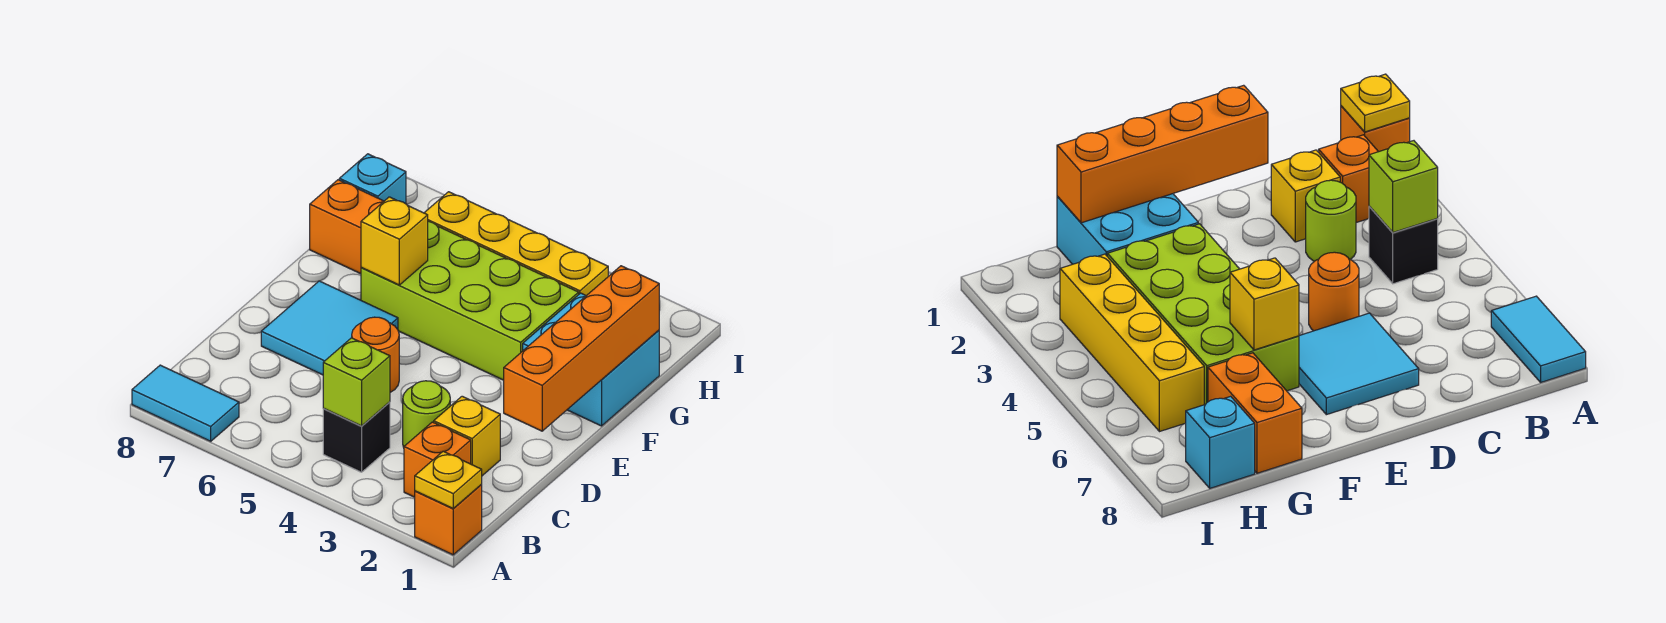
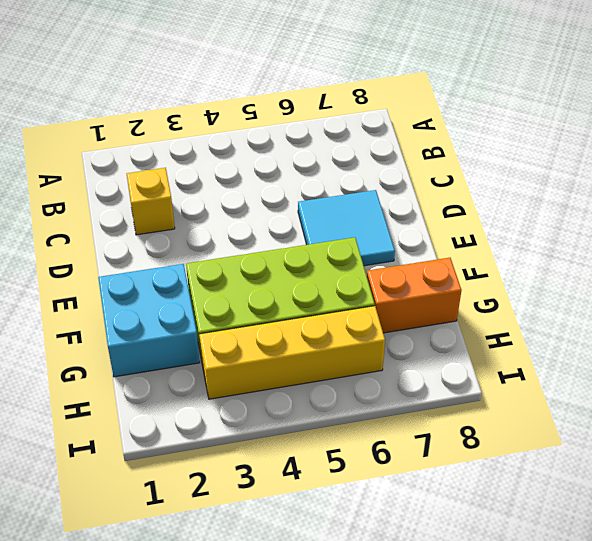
none -> orange brick A1 level 1
none -> cyan tile A7:A8 level 1
none -> orange brick B2 level 1

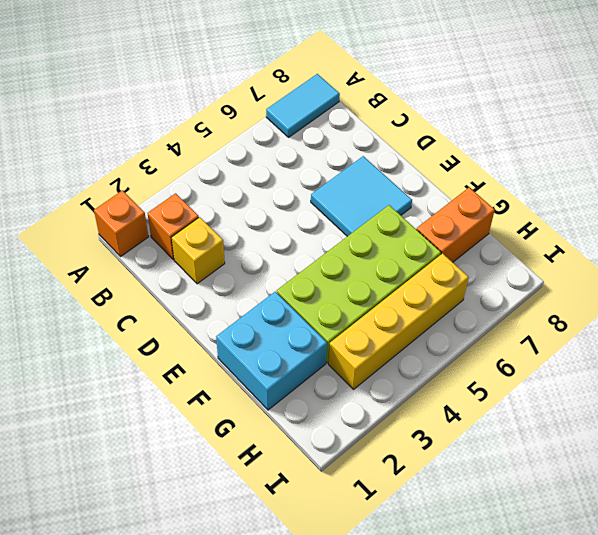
none -> black brick B4 level 1
none -> lime round brick C3 level 1
none -> orange round brick D5 level 1

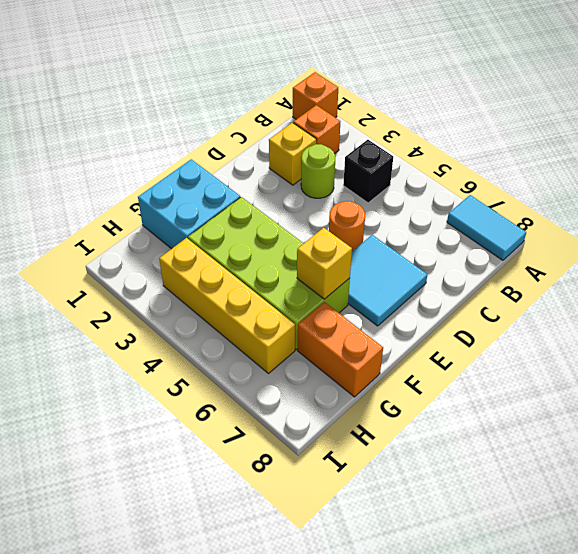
none -> cyan brick H8 level 1
none -> yellow plate A1 level 2
none -> lime brick B4 level 2

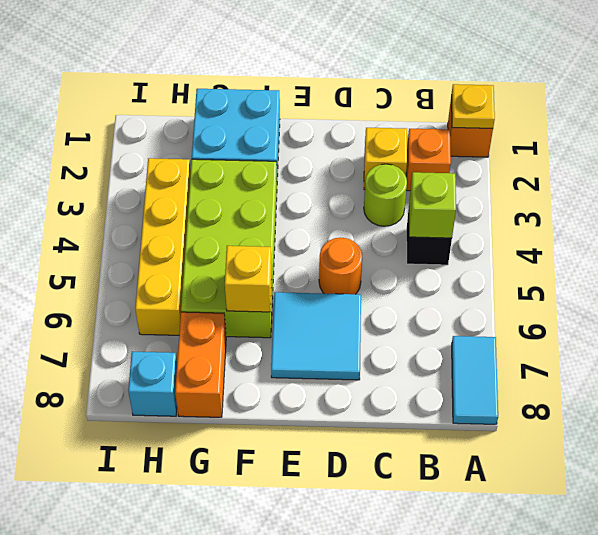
none -> orange brick D1:G1 level 2

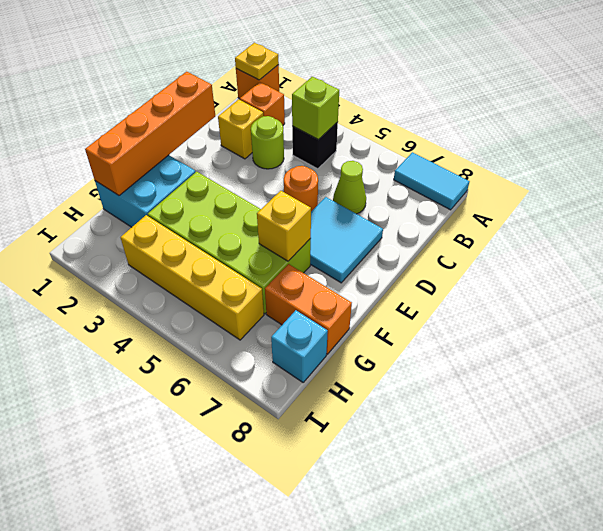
lime cone C6 level 1 -> none

